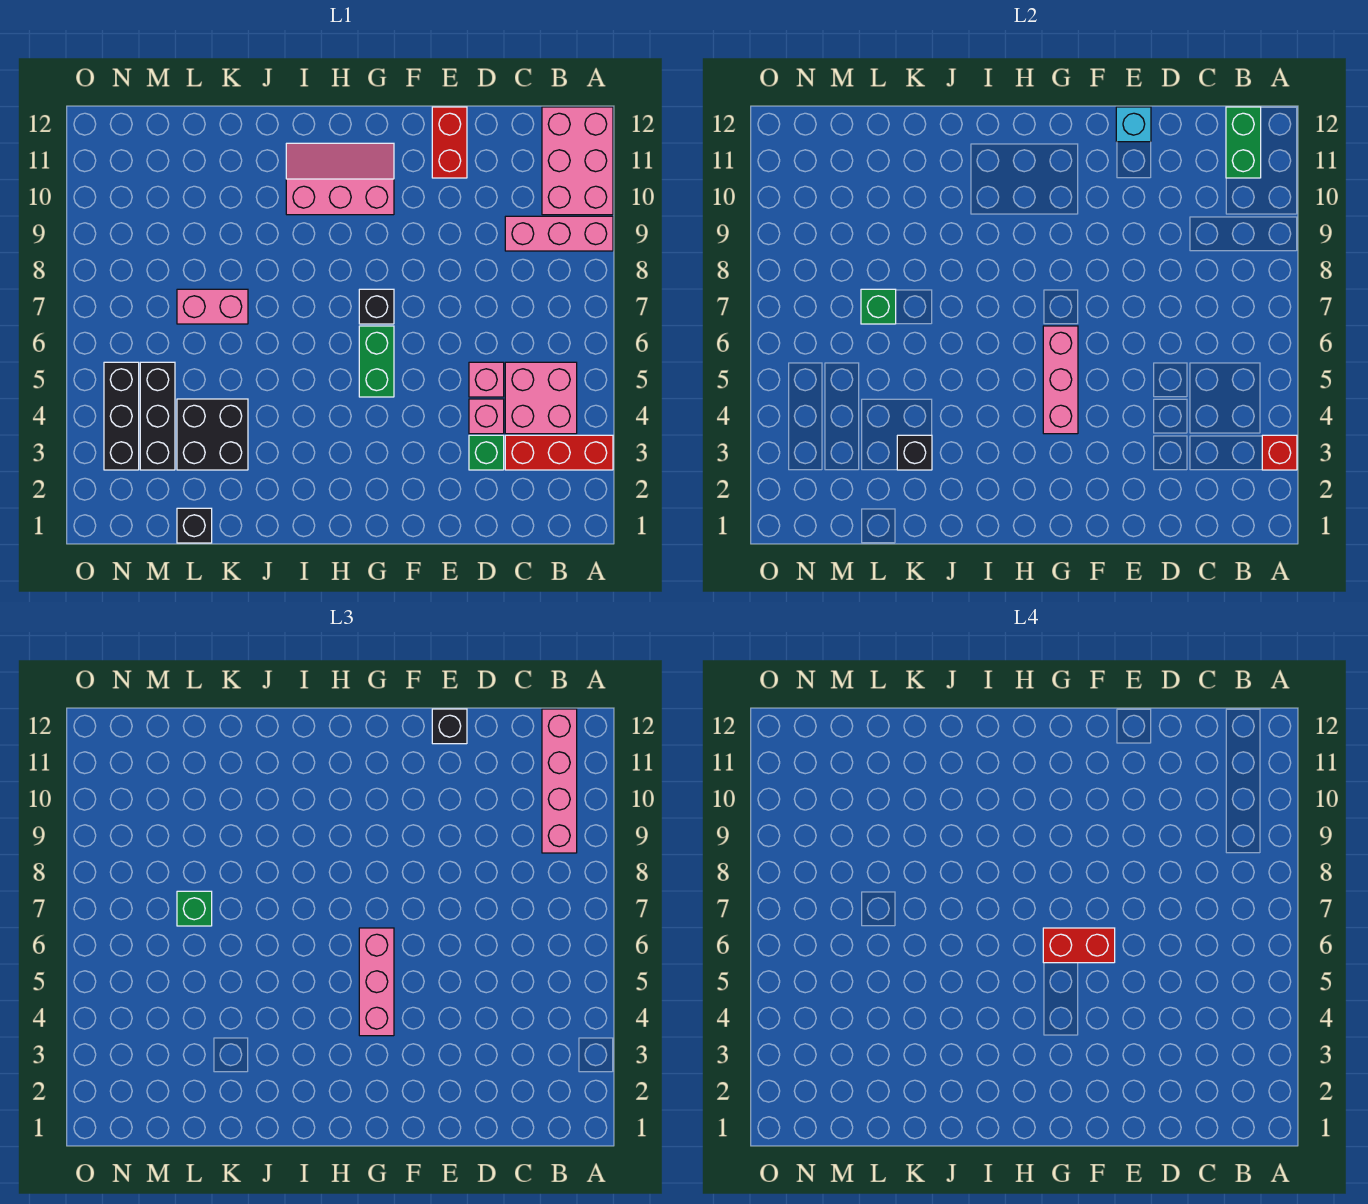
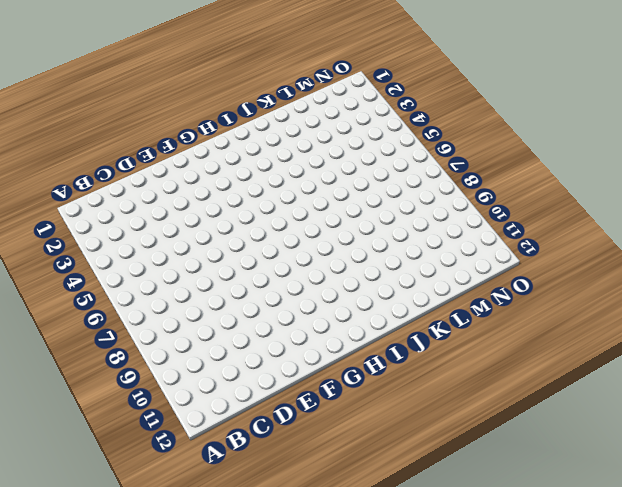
none -> red brick A3:C3 level 1
none -> pink brick A9:C9 level 1
none -> pink brick A10:B12 level 1

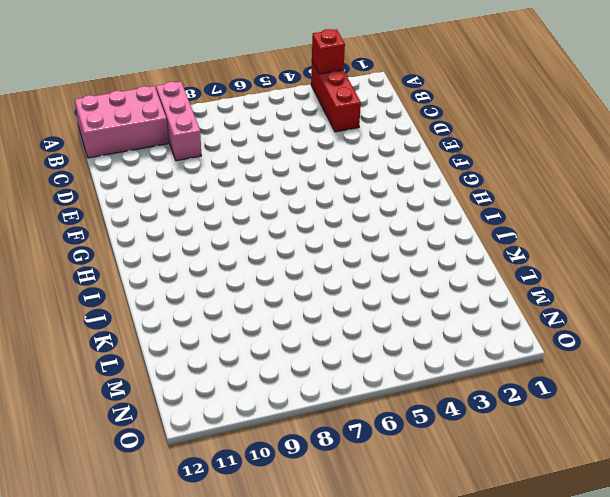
none -> pink brick B4:C5 level 1
none -> green brick D3 level 1
none -> pink brick D4 level 1

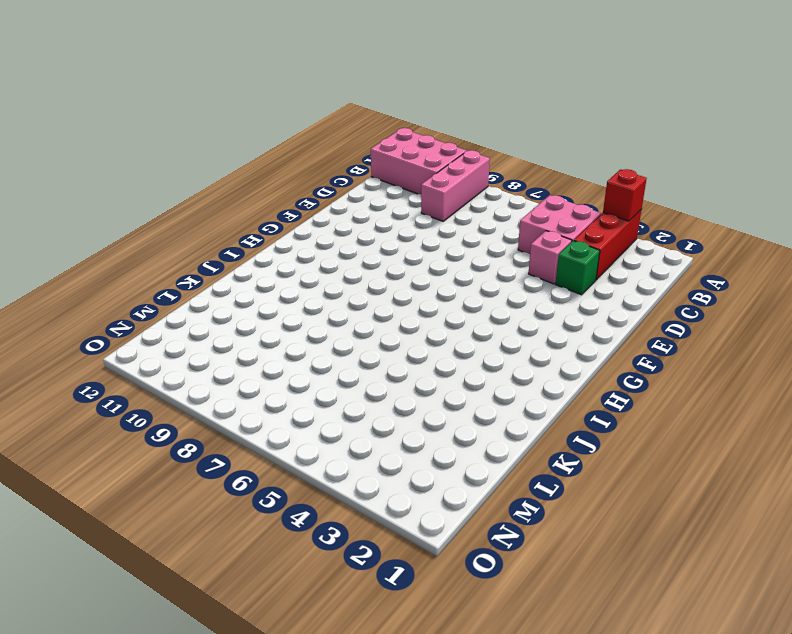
none -> pink brick D5 level 1
none -> red brick E11:E12 level 1
none -> green brick G5:G6 level 1

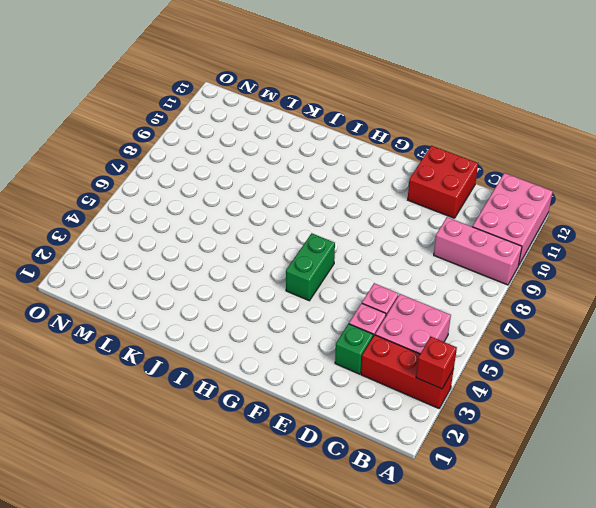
red brick D11:E12 level 1 -> red brick E11:E12 level 1
none -> black brick G7 level 1
none -> pink slope G10:I11 level 1 top 10
none -> black brick K3:L4 level 1

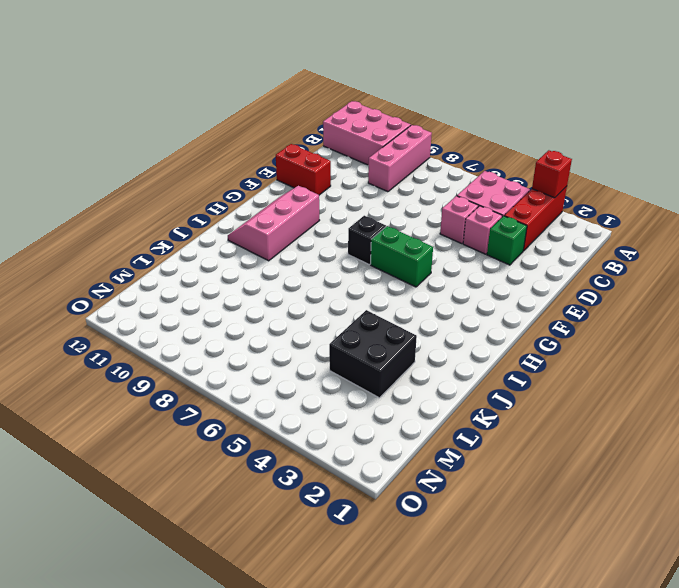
none -> pink brick K7:L7 level 1
none -> black brick L1 level 1
none -> black brick M3:M5 level 1

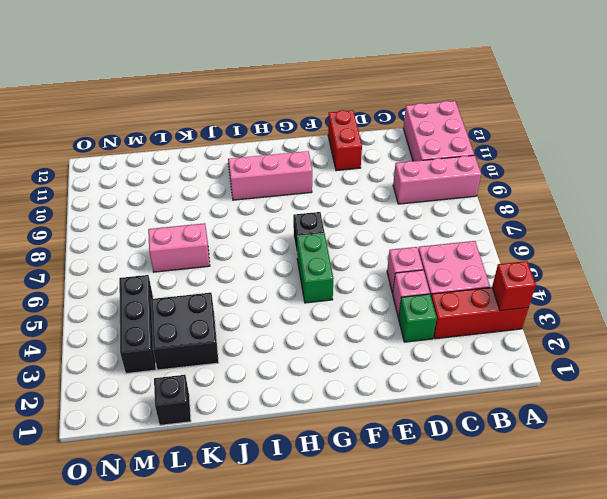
none -> black brick N3:N5 level 1
none -> green brick B11:B12 level 2
none -> cyan brick E12 level 2

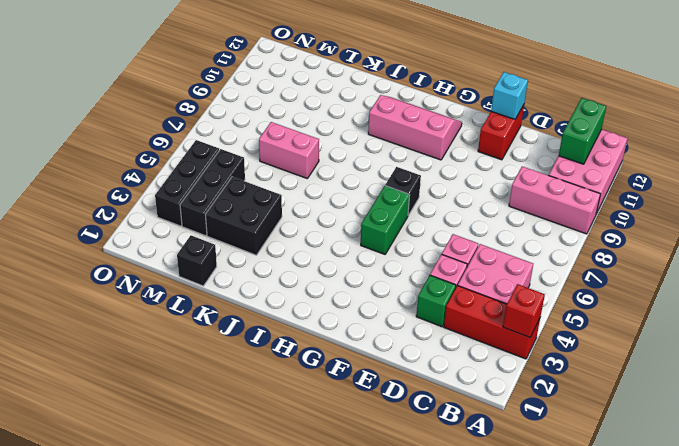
none -> pink brick G4:G6 level 2
none -> black brick K3 level 2
none -> green brick L7 level 2

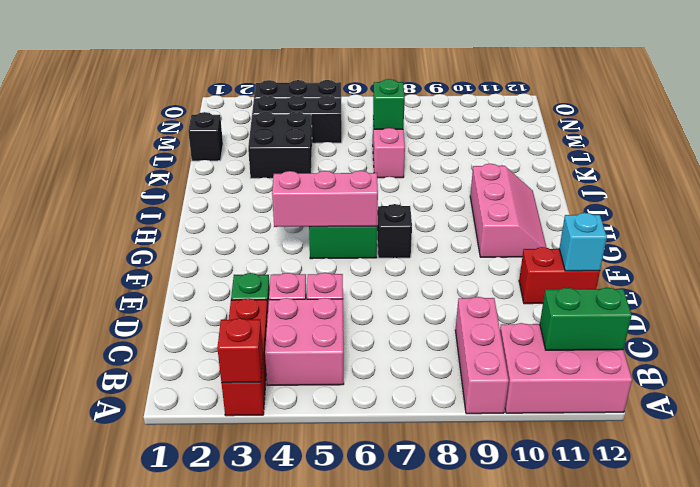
none -> black brick K3 level 2
none -> pink brick B9:B12 level 3
none -> black brick E12 level 3

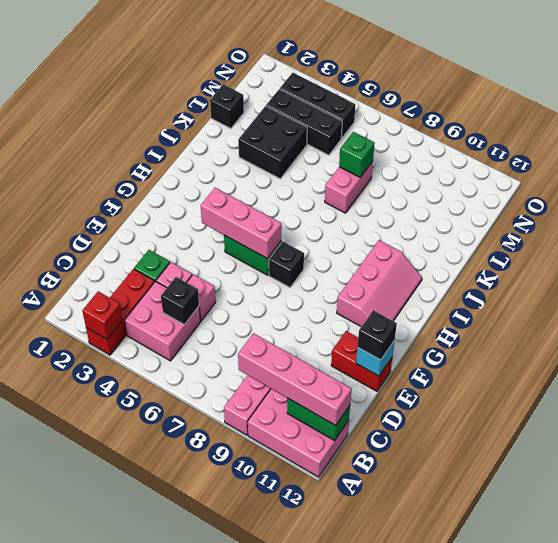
black brick C5 level 2 -> black brick K3 level 2
none -> pink brick G4:G6 level 3
none -> green brick L7 level 3
none -> red brick F6:G6 level 4

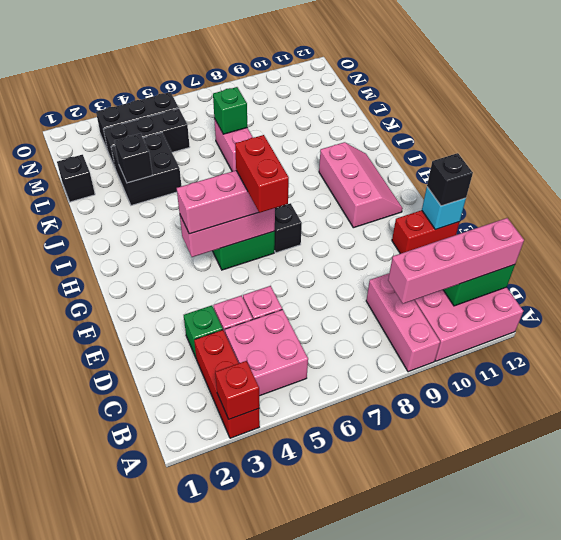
none -> green brick L7 level 3

